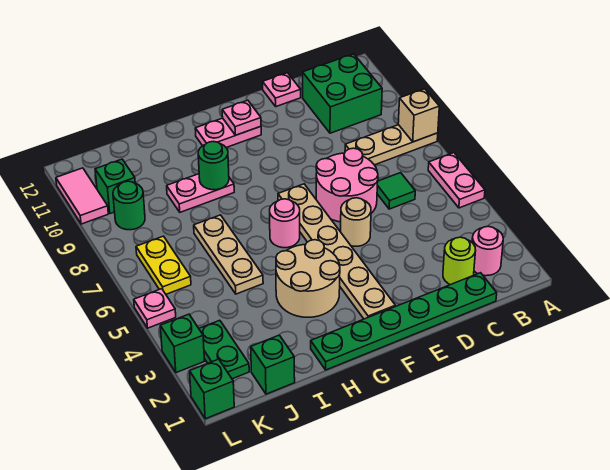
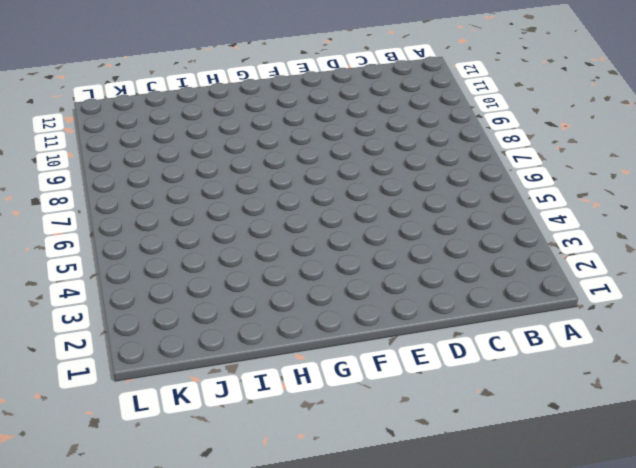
none -> pink plate A5:A6 level 1
none -> tan plate A8:C8 level 1
none -> pink round brick B2 level 1

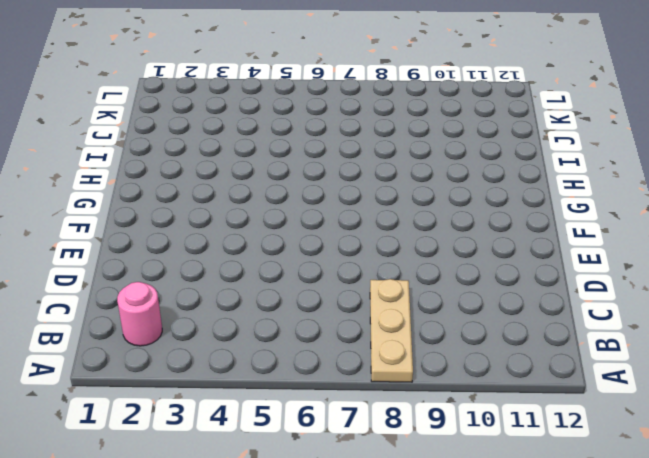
none -> pink plate A5:A6 level 1
none -> green brick B10:C11 level 1
none -> green plate C1:H1 level 1

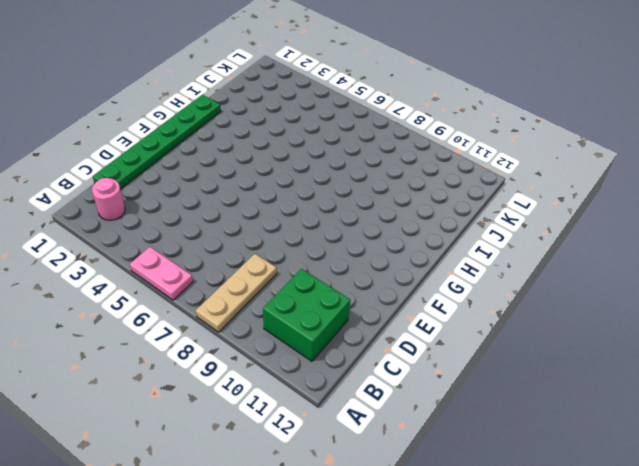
none -> lime round brick C2 level 1
none -> green tile C6 level 1
none -> pink round brick D6:E7 level 1

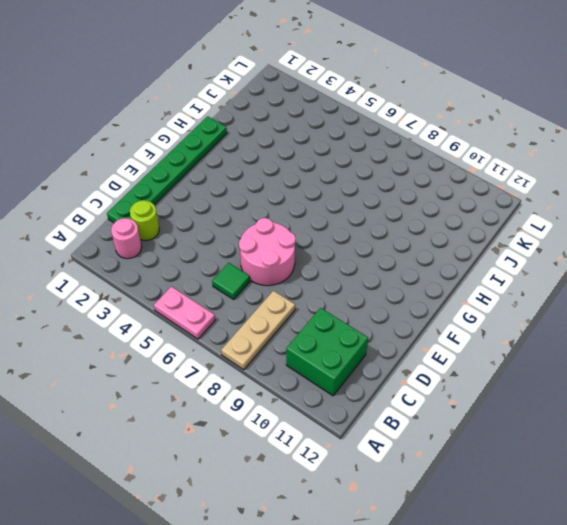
none -> pink plate D12 level 1
none -> tan round brick E5 level 1
none -> tan plate F2:F7 level 1

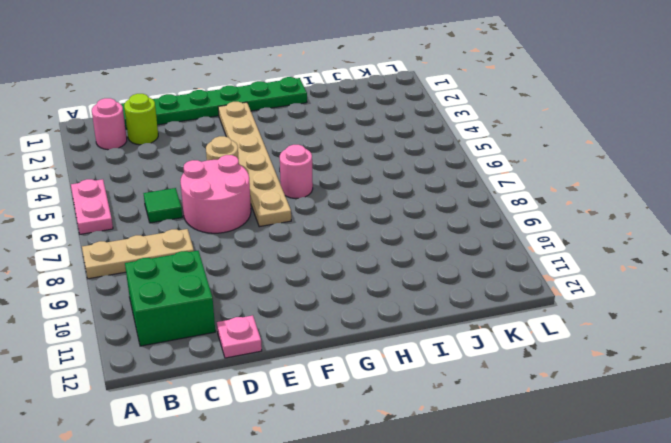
none -> pink plate F11:G11 level 1
none -> tan round brick G3:H4 level 1
none -> pink plate H9:I9 level 1

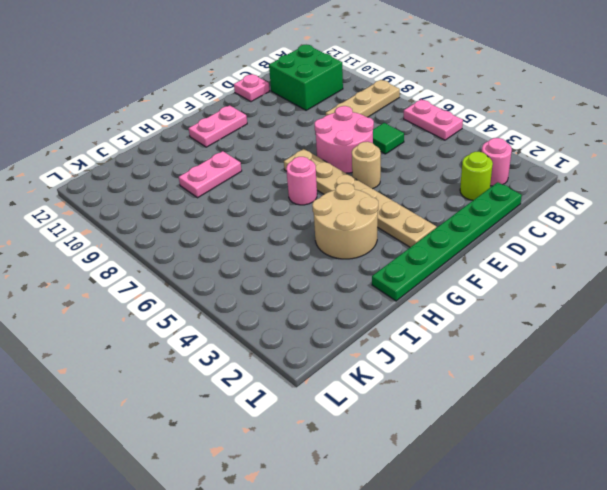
none -> tan plate I5:I7 level 1
none -> green brick J1 level 1
none -> green plate K2:K3 level 1

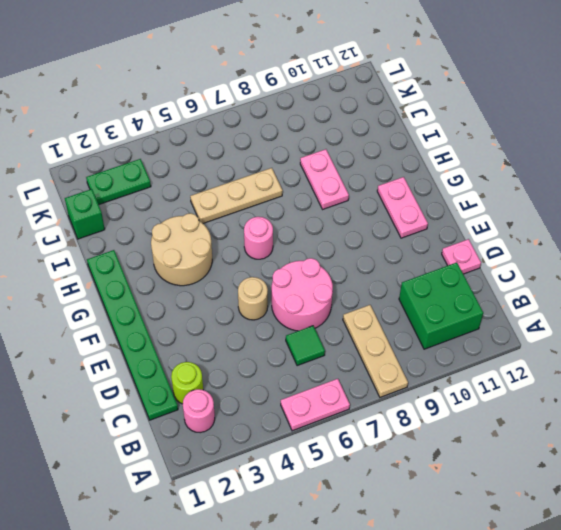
none -> tan plate F2:F7 level 1
none -> yellow plate K6:K7 level 1
none -> green round brick K9 level 1

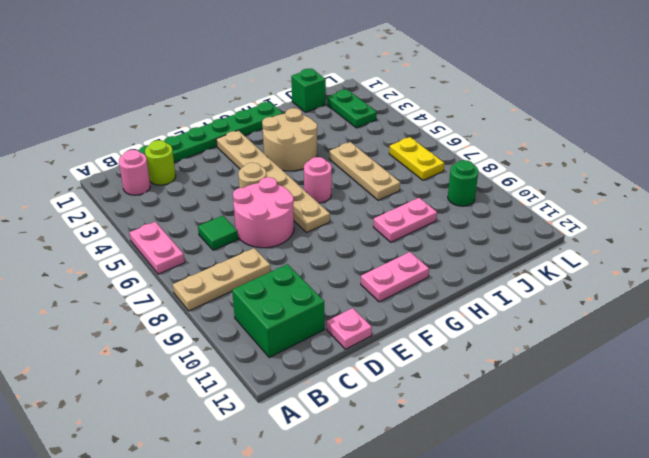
none -> green brick K10 level 1
none -> green brick L1 level 1
none -> green brick L3 level 1

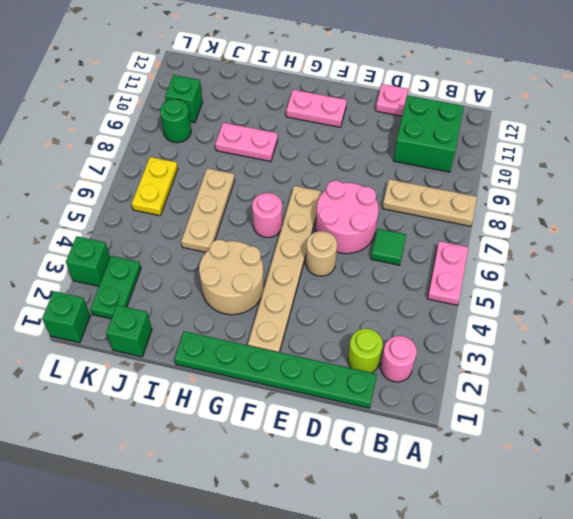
none -> pink plate L5 level 1
none -> pink tile L10:L11 level 1
none -> tan brick A8 level 2

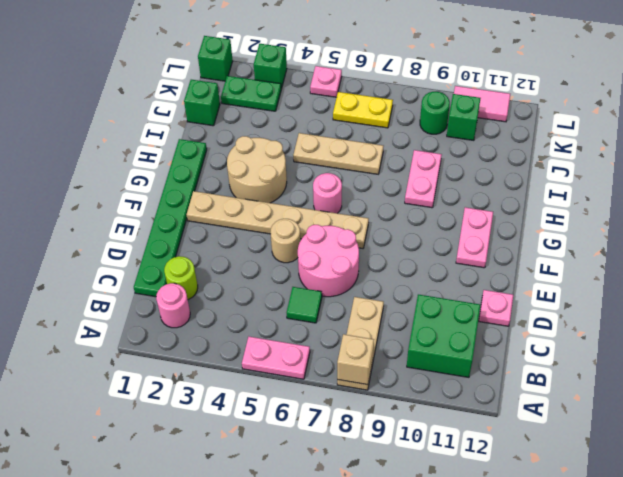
none -> pink plate F11 level 2
none -> green round brick H9 level 2

